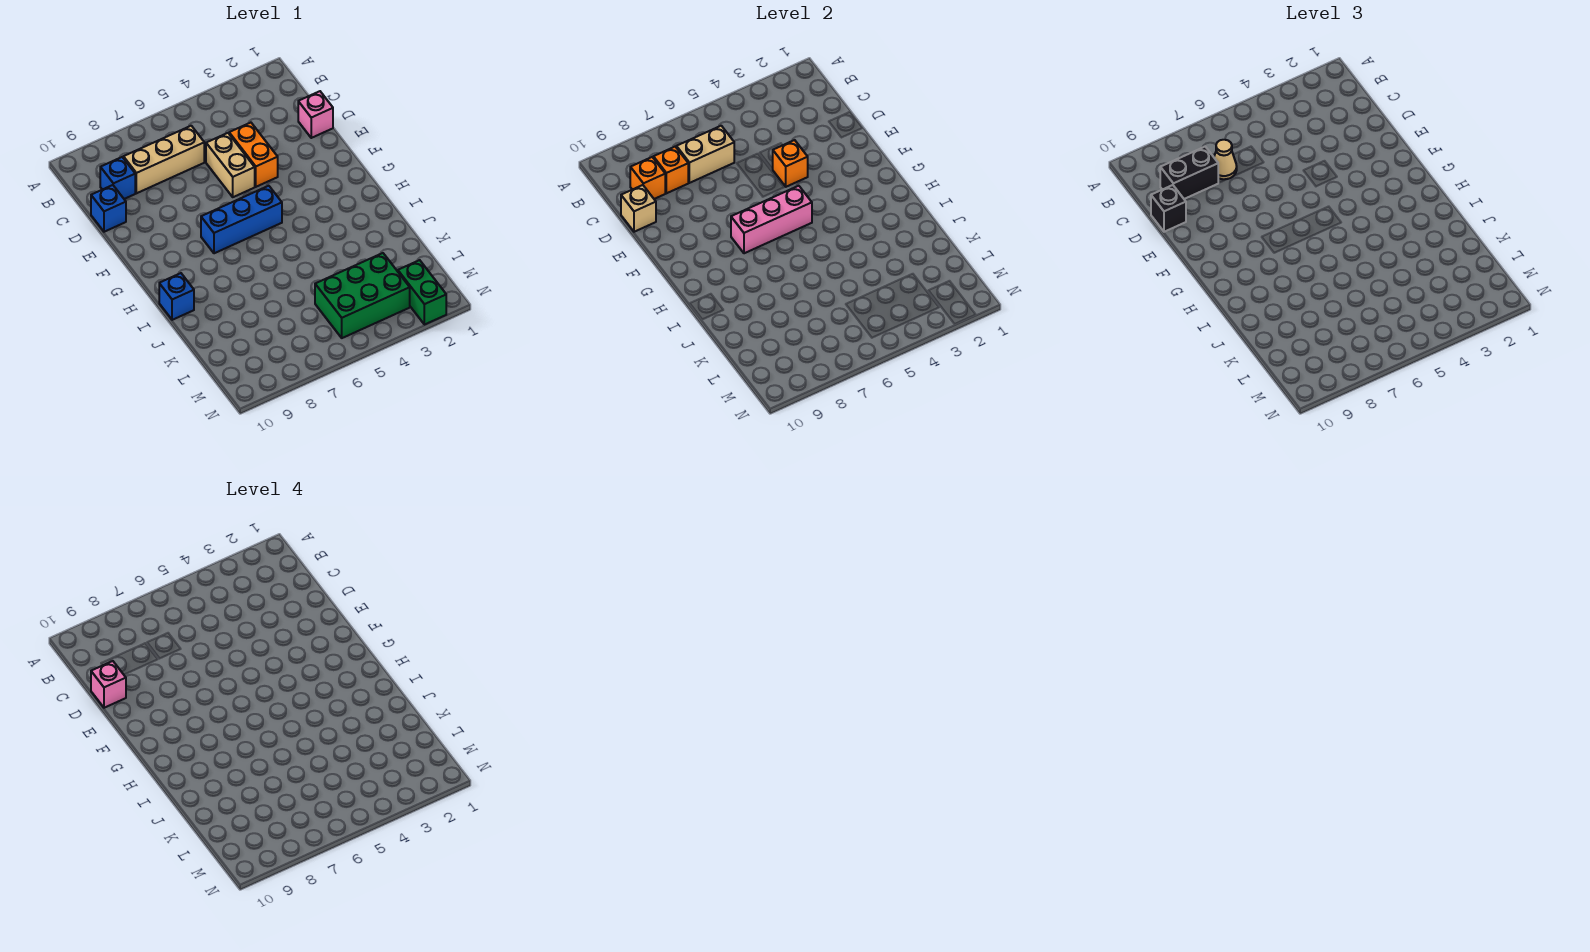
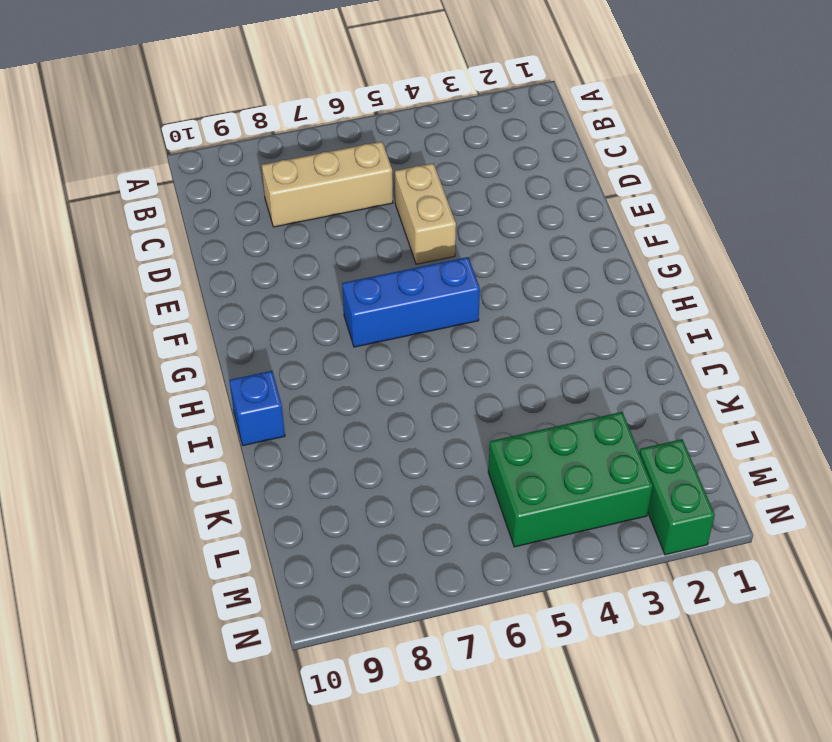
none -> blue brick C9 level 1
none -> pink brick D1 level 1
none -> orange brick D4:E4 level 1

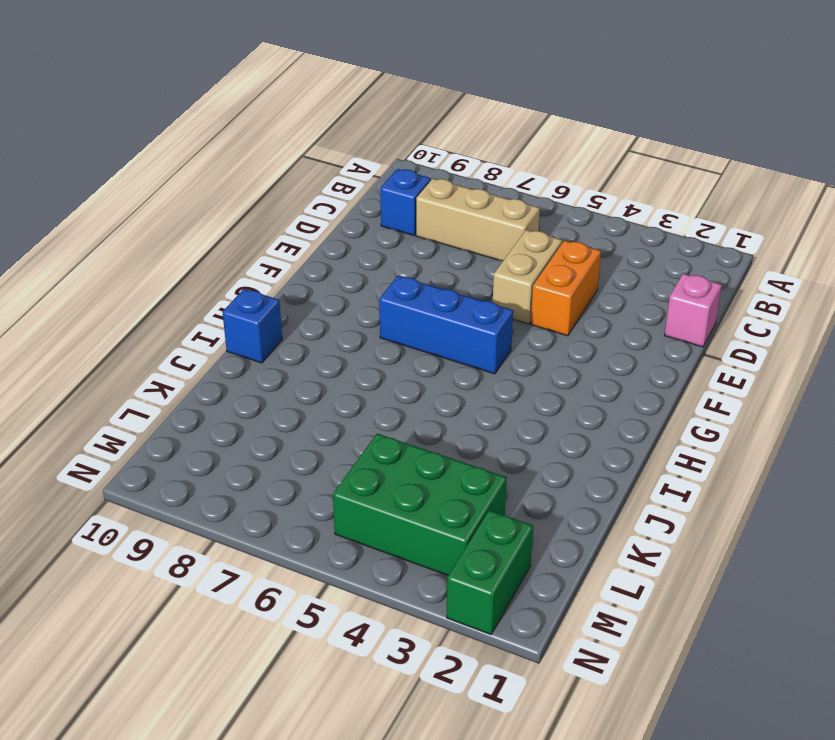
none -> blue brick D10 level 1
none -> tan brick C6:C7 level 2
none -> orange brick C8 level 2

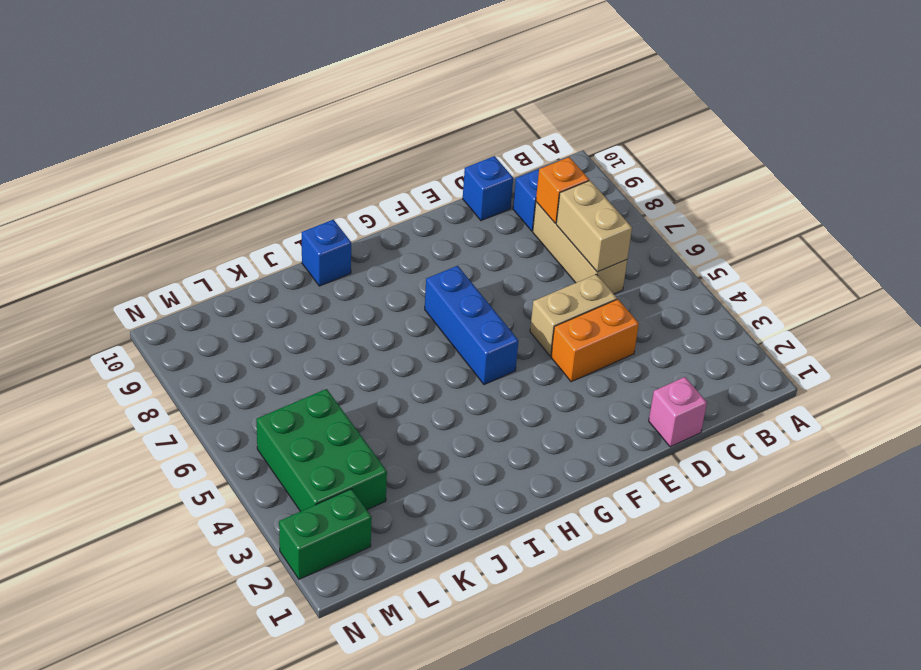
none -> orange brick C9 level 2
none -> tan brick D10 level 2
none -> orange brick E4 level 2

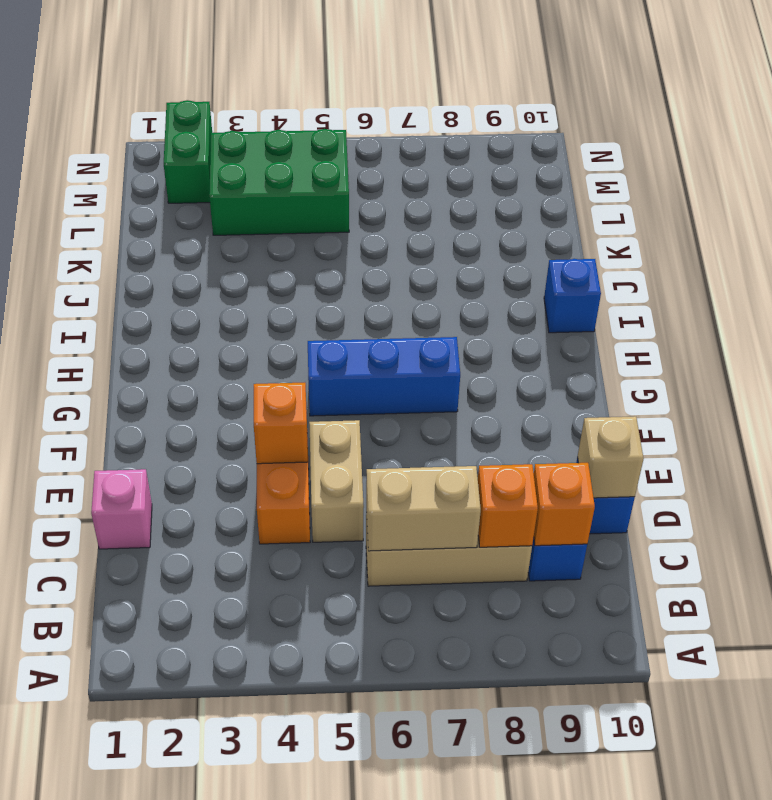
none -> pink brick G5:G7 level 2
none -> tan cone C7 level 3
none -> black brick C8:C9 level 3

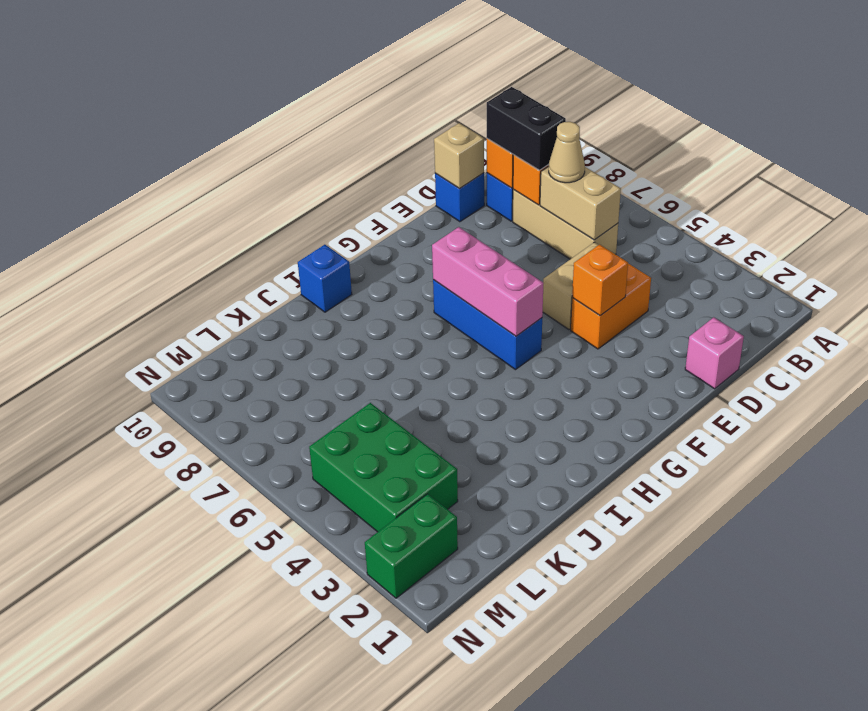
none -> black brick D10 level 3
none -> pink brick D10 level 4

